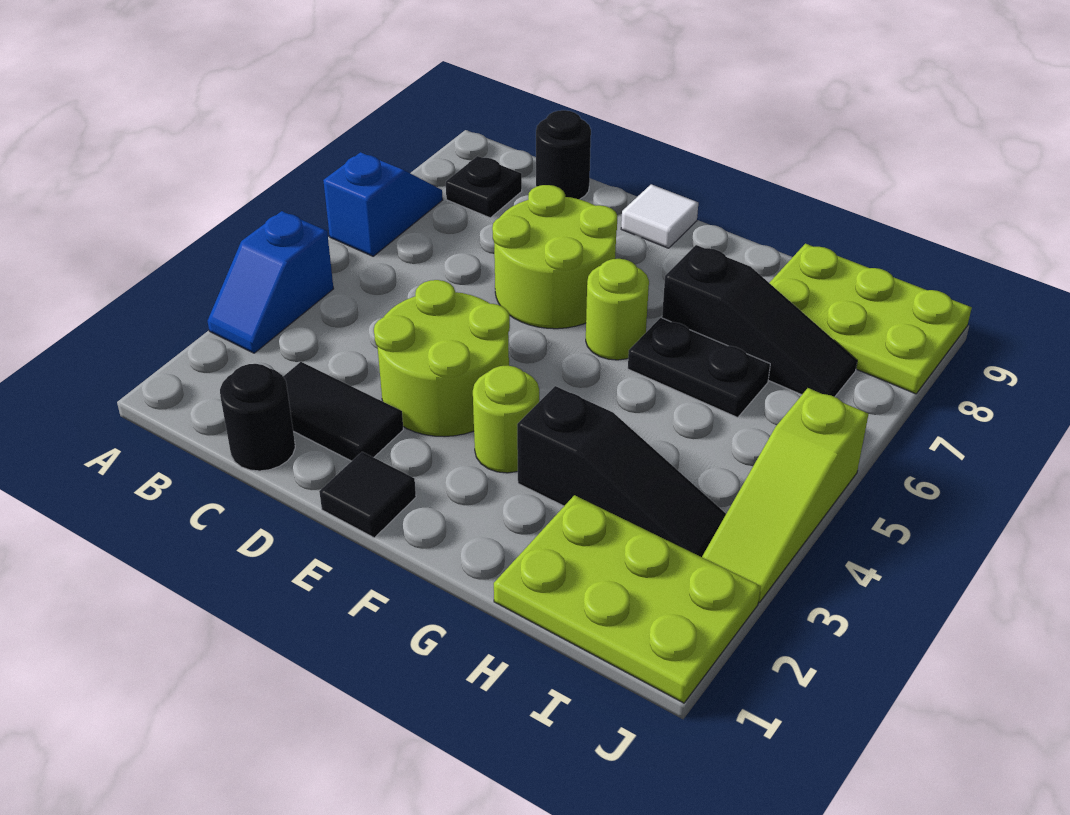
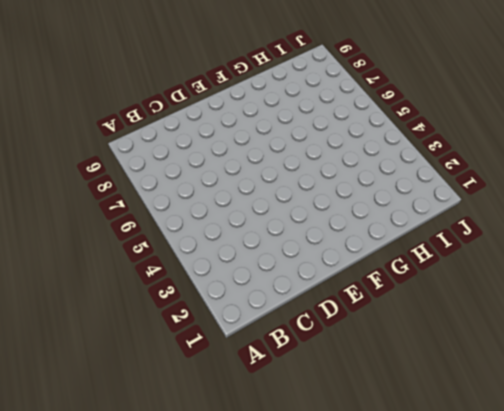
none -> blue slope A3:A4 level 1 top 4
none -> blue slope A6:A7 level 1 top 6
none -> black plate B8 level 1

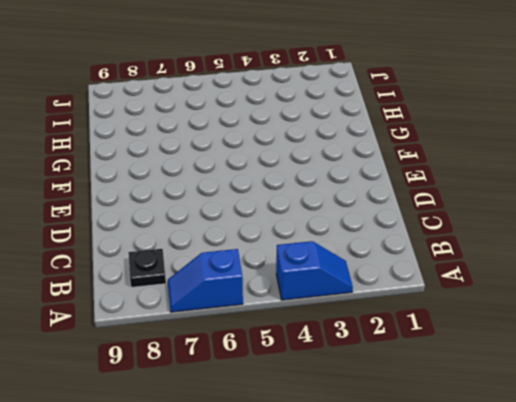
none -> black round brick C1 level 1
none -> black tile C2:D2 level 1
none -> black round brick C9 level 1

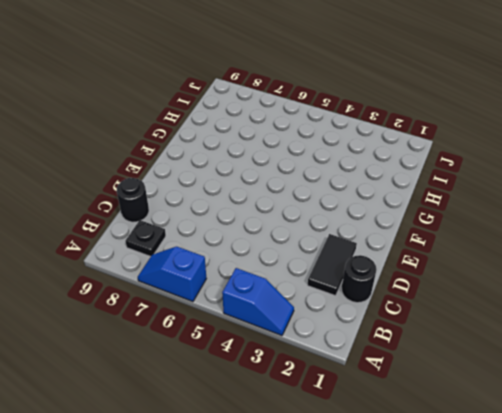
none -> lime round brick D3:E4 level 1
none -> lime round brick D6:E7 level 1
none -> black tile E1 level 1

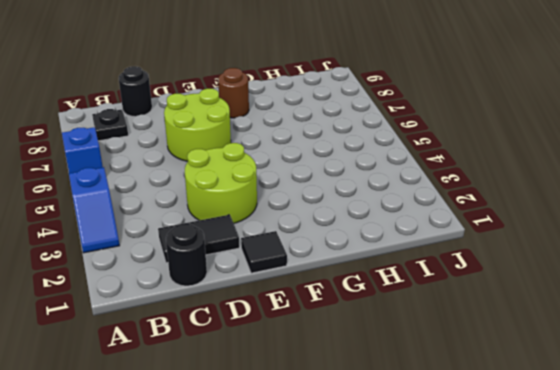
brown round brick F8 level 1 -> none
none -> white tile E9 level 1
none -> lime round brick F3 level 1
none -> lime round brick F6 level 1

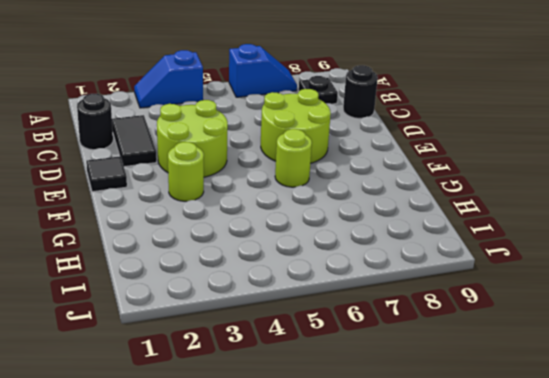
none -> white tile E9 level 1
none -> black slope G3:I3 level 1 top G
none -> black plate G6:H6 level 1

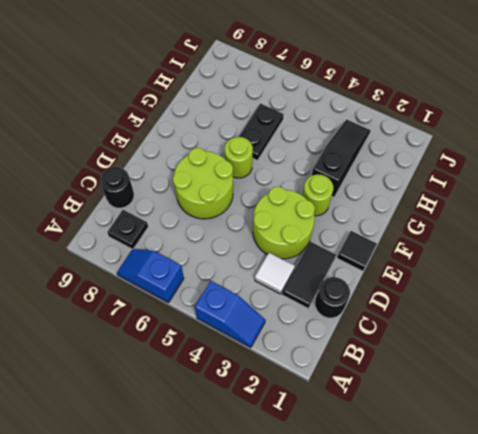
white tile C3 level 1 -> white tile E9 level 1
none -> black slope G7:I7 level 1 top G
none -> lime plate H1:J2 level 1
none -> lime plate H8:J9 level 1

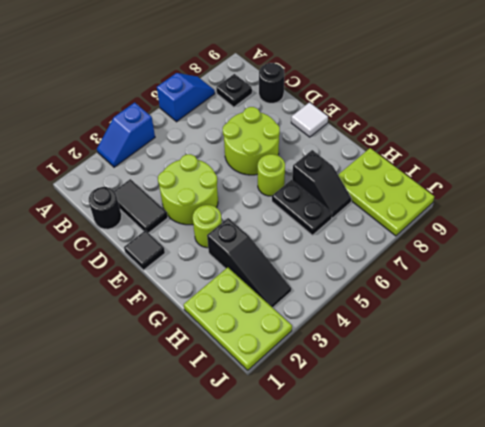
black slope G7:H7 level 1 top G -> black slope G7:I7 level 1 top G
none -> lime slope J3:J5 level 1 top 5

